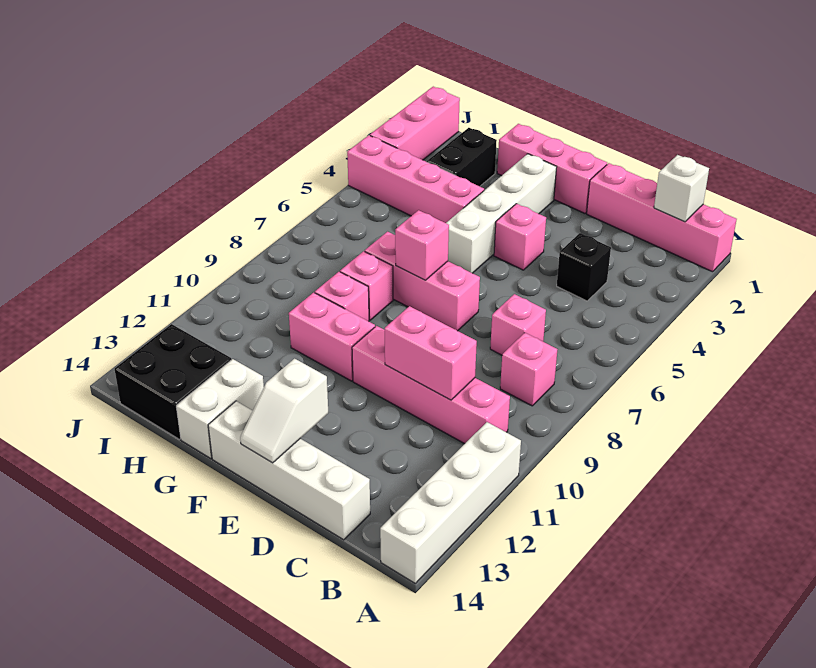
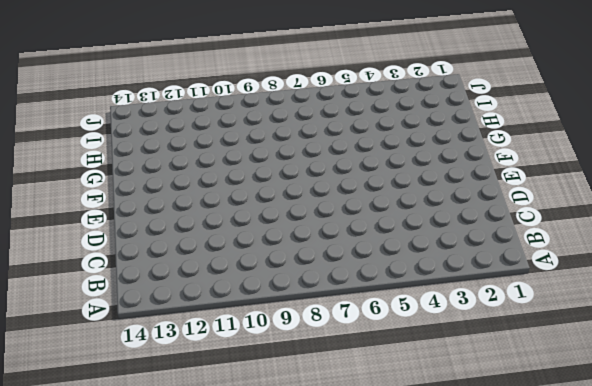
none -> pink brick A1:D1 level 1
none -> white brick A11:A14 level 1
none -> pink brick B8 level 1

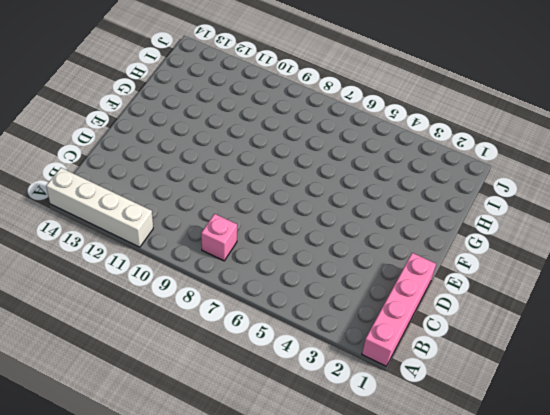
none -> pink brick B10:E10 level 1
none -> black brick C4 level 1
none -> pink brick C7 level 1

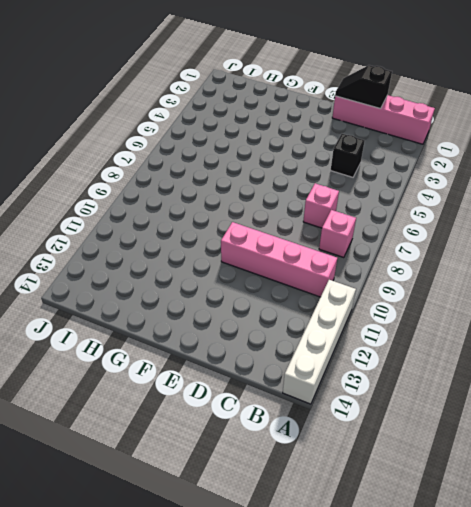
black slope C1:D1 level 2 top C -> none
none -> white brick C14:F14 level 1
none -> pink brick E1:G1 level 1
none -> pink brick E4 level 1

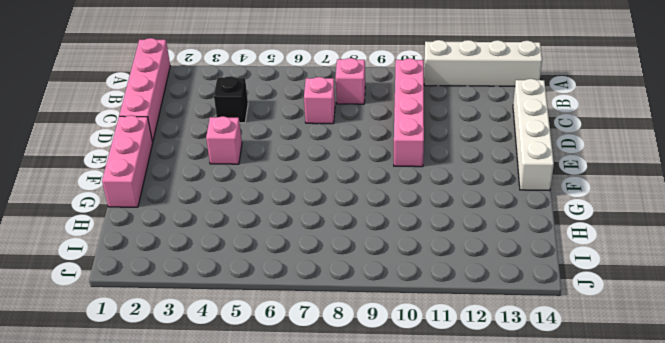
none -> pink brick E7:G7 level 1
none -> white brick F2:F5 level 1
none -> pink brick F10:G10 level 1

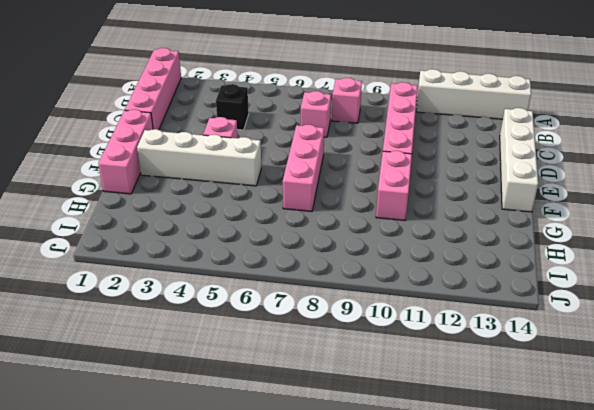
none -> pink brick G4:J4 level 1
none -> pink brick G8 level 1
none -> pink brick G9 level 1

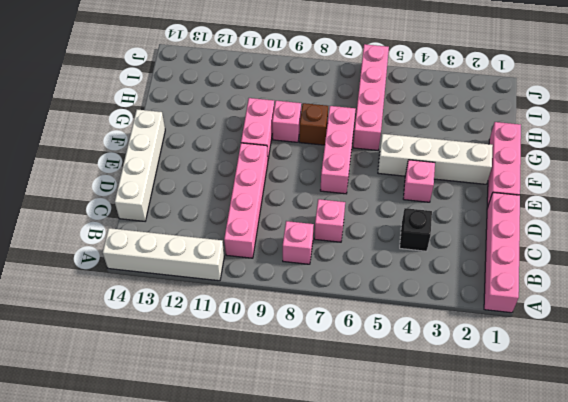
pink brick G6:J6 level 1 -> pink brick G4:J4 level 1
brown brick G8 level 1 -> pink brick G8 level 1
none -> white brick G13:G14 level 1
none -> black brick H2:H3 level 1
none -> black brick H13:I14 level 1

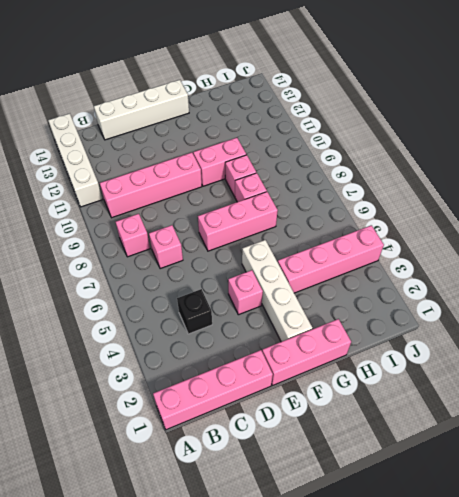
none -> white brick G13:G14 level 1
none -> black brick H2:H3 level 1
none -> black brick H13:I14 level 1

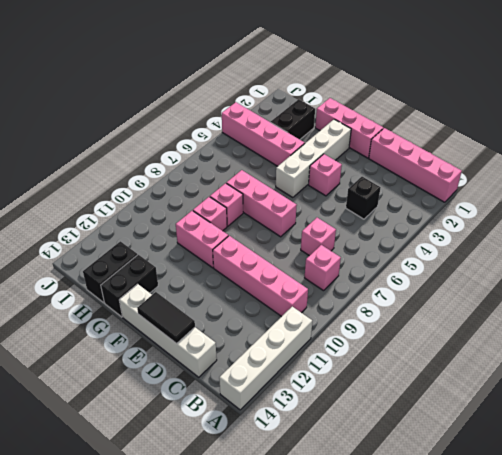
black tile D14:E14 level 2 -> white slope E13:E14 level 2 top 13
black brick G13:G14 level 1 -> white brick G13:G14 level 1
black brick H13:H14 level 1 -> black brick H13:I14 level 1
none -> pink brick J1:J3 level 1
none -> white brick B1 level 2
none -> pink brick C10:D10 level 2

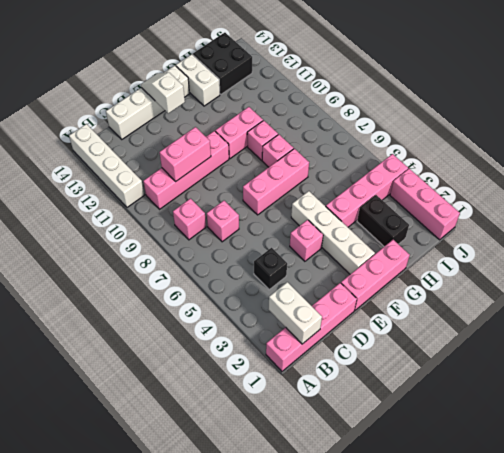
white brick B1:B2 level 2 -> white brick B1 level 2
none -> pink brick F7 level 2

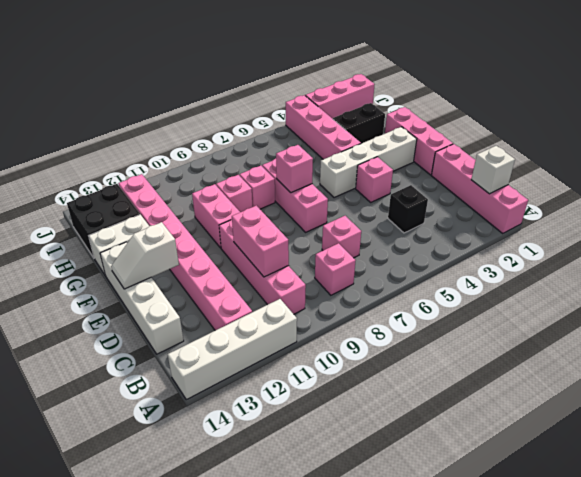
pink brick B12:I12 level 1 -> none

